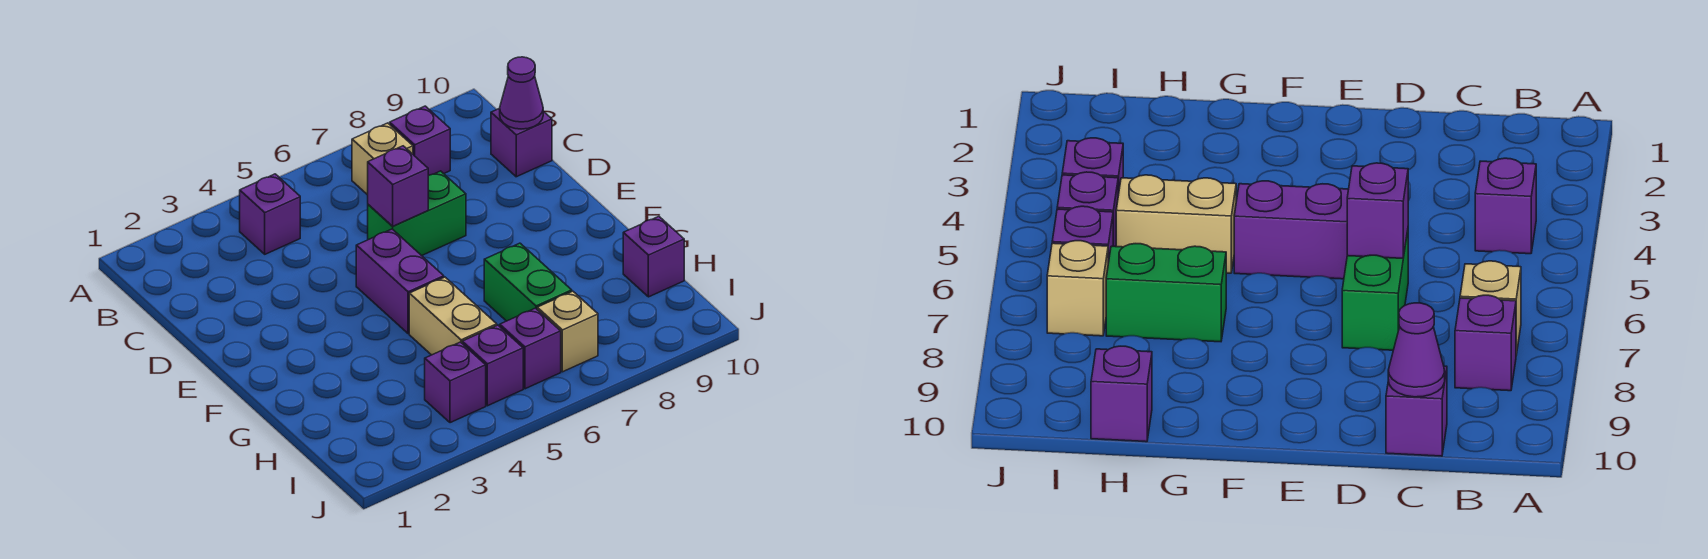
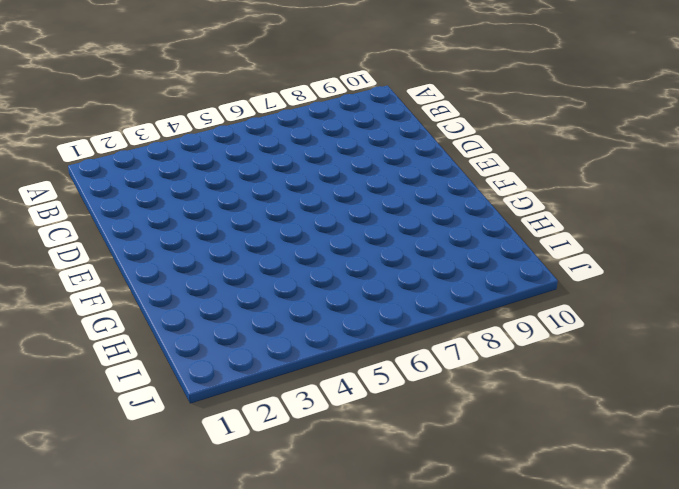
none -> purple brick B4 level 1
none -> tan brick B7 level 1
none -> purple brick B8 level 1

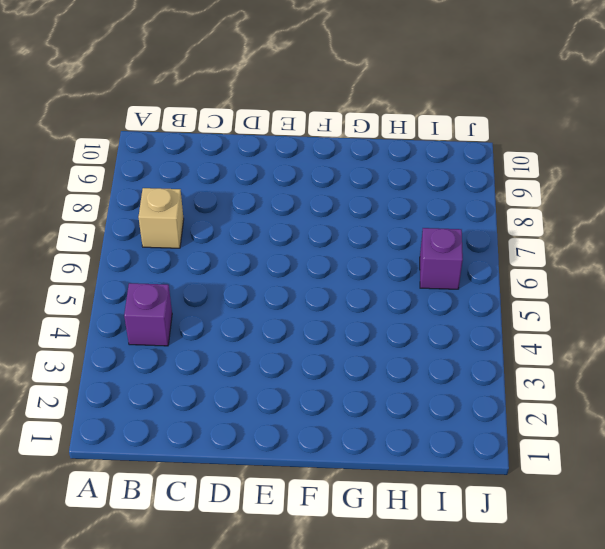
none -> purple brick B8 level 1
none -> purple brick C10 level 1
none -> green brick D6:D7 level 1

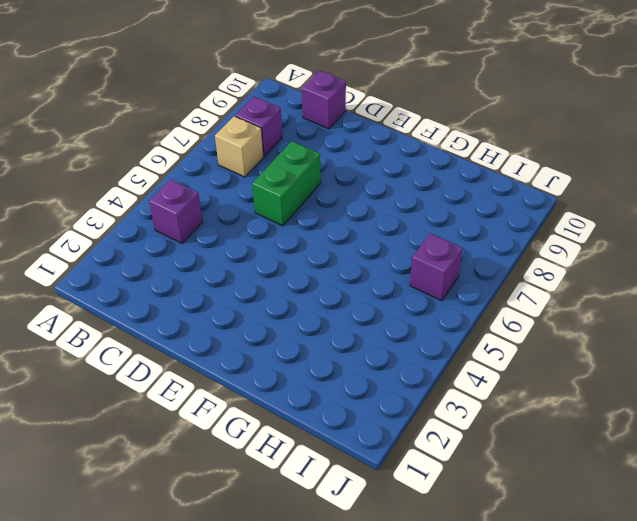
none -> purple brick E5:F5 level 1
none -> tan brick G5:H5 level 1
none -> green brick G7:H7 level 1

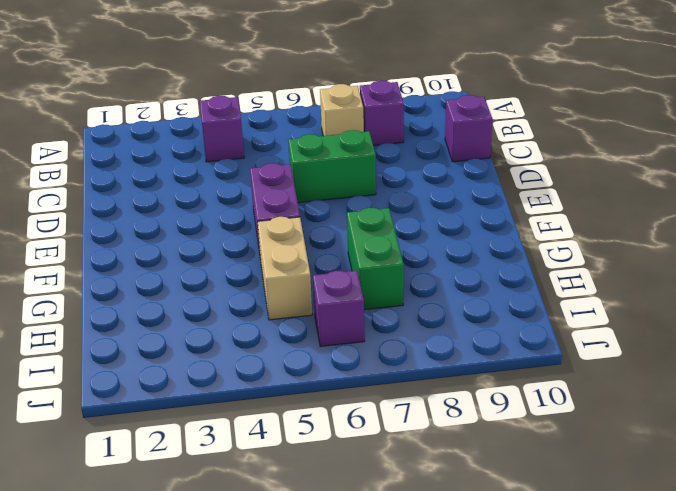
none -> purple brick H10 level 1
none -> purple brick I4 level 1
none -> purple brick I5 level 1

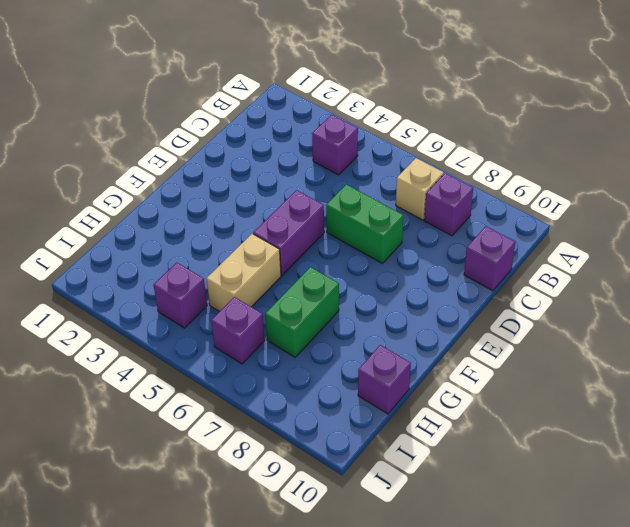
none -> purple brick I5 level 1
none -> tan brick I7 level 1
none -> purple cone C10 level 2

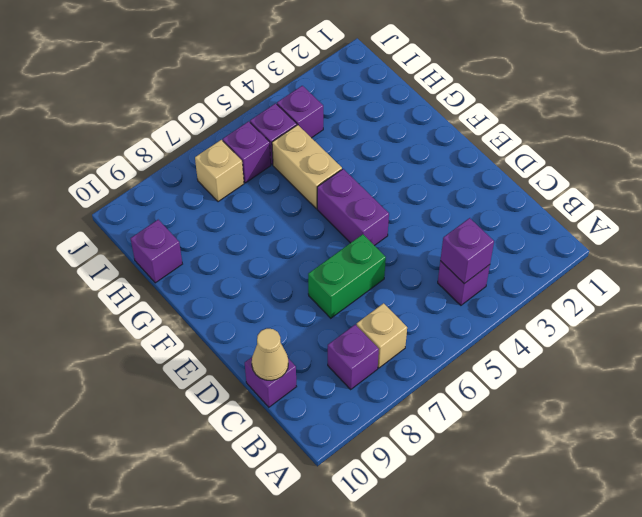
purple brick B4 level 2 -> purple brick D6 level 2
tan cone C10 level 2 -> purple cone C10 level 2
none -> green brick G7:H7 level 1

